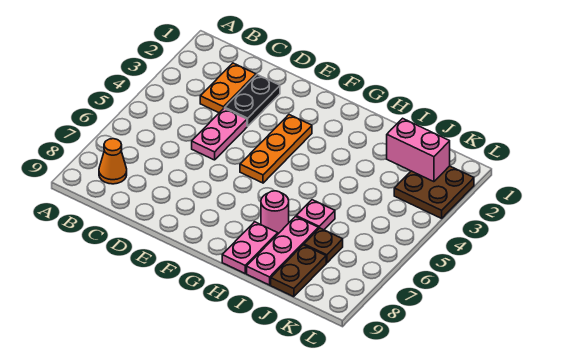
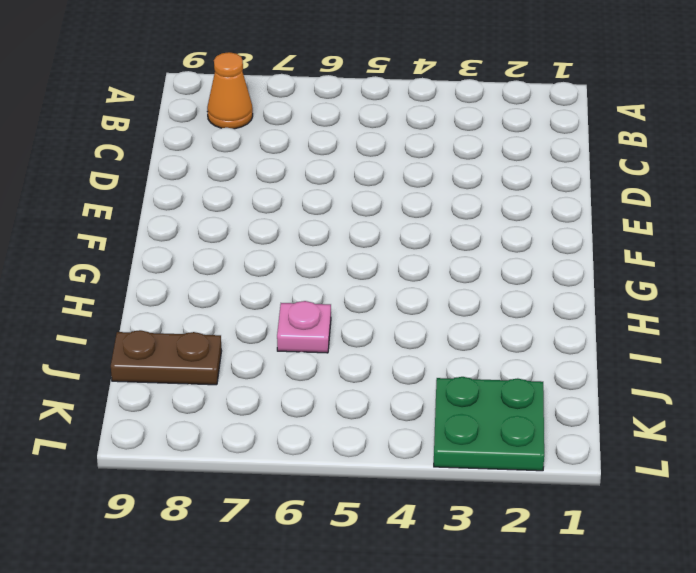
green plate K2:L3 level 1 -> brown plate K2:L3 level 1
none -> orange plate C2:C3 level 1
none -> black plate D2:D3 level 1
none -> pink plate D4:D5 level 1

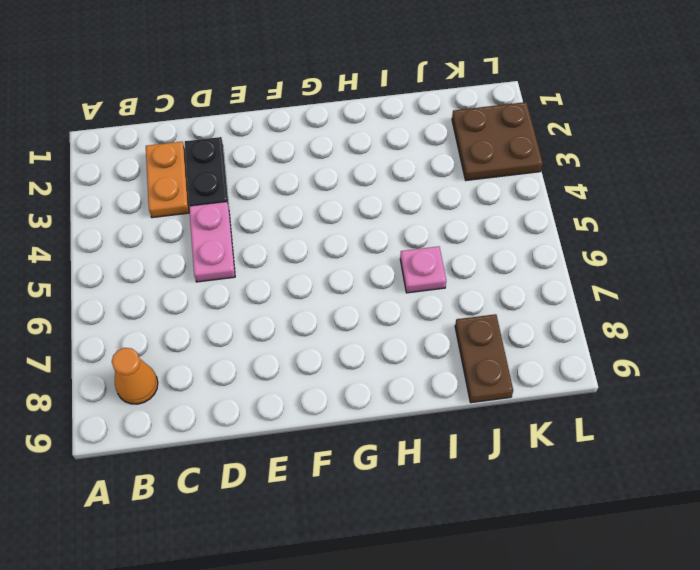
none -> orange plate F3:F5 level 1
none -> pink round brick H7 level 1
none -> pink plate H8:H9 level 1

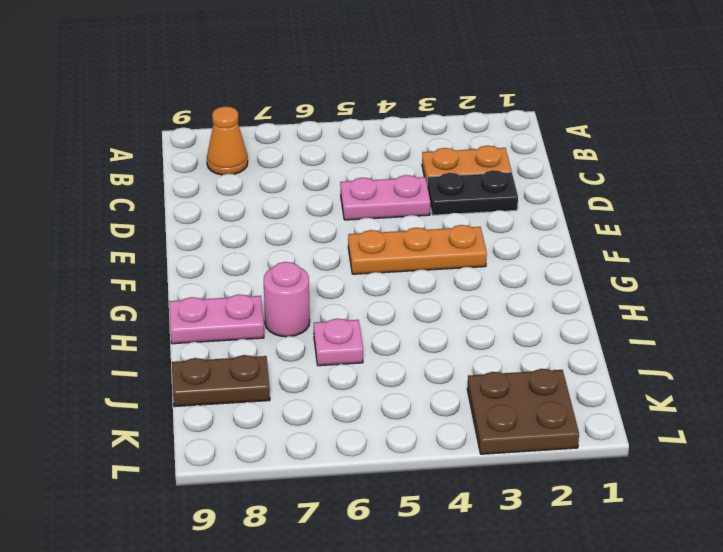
none -> pink plate I7:I9 level 1
none -> brown plate J7 level 1
none -> pink brick J2:K2 level 2

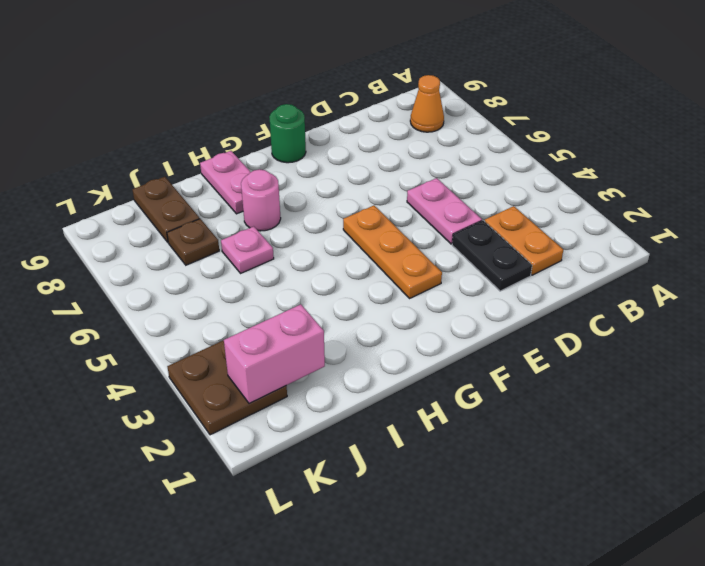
green round brick F9 level 1 -> none
none -> pink plate I7:I9 level 1

